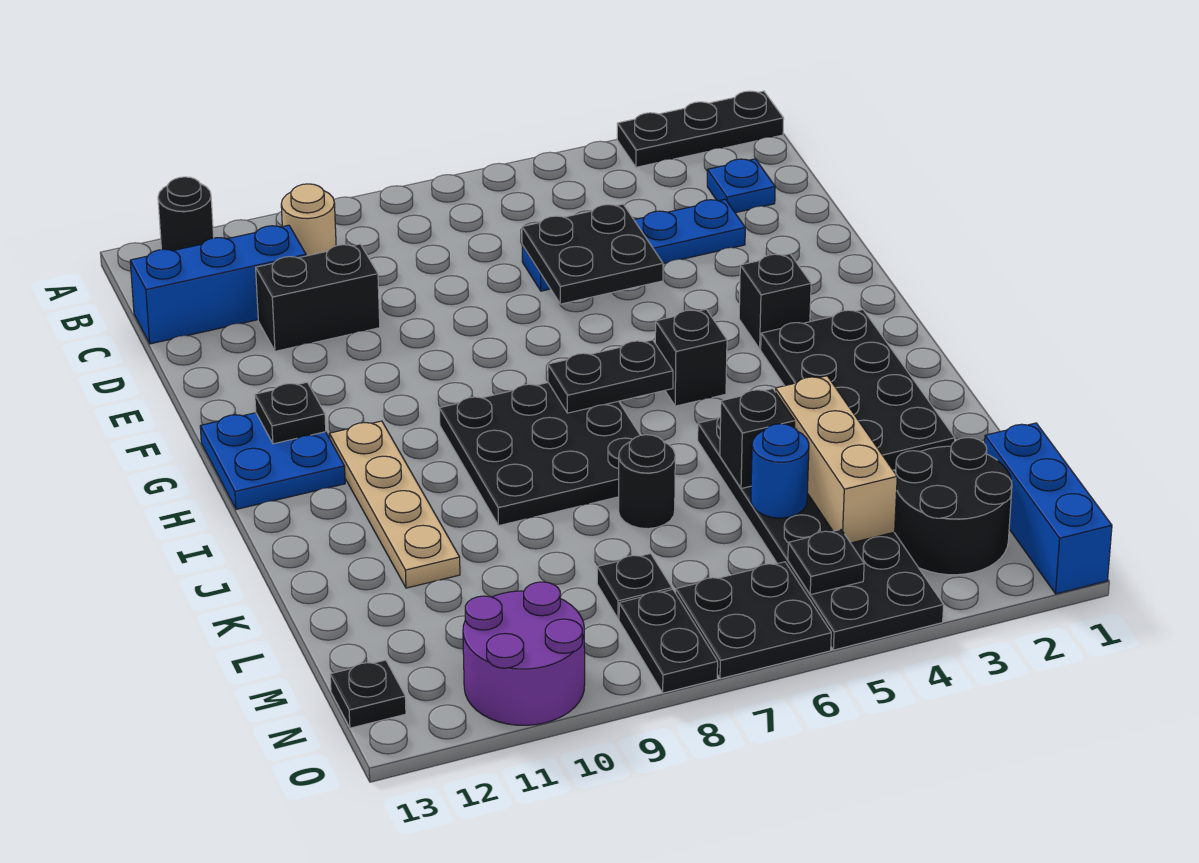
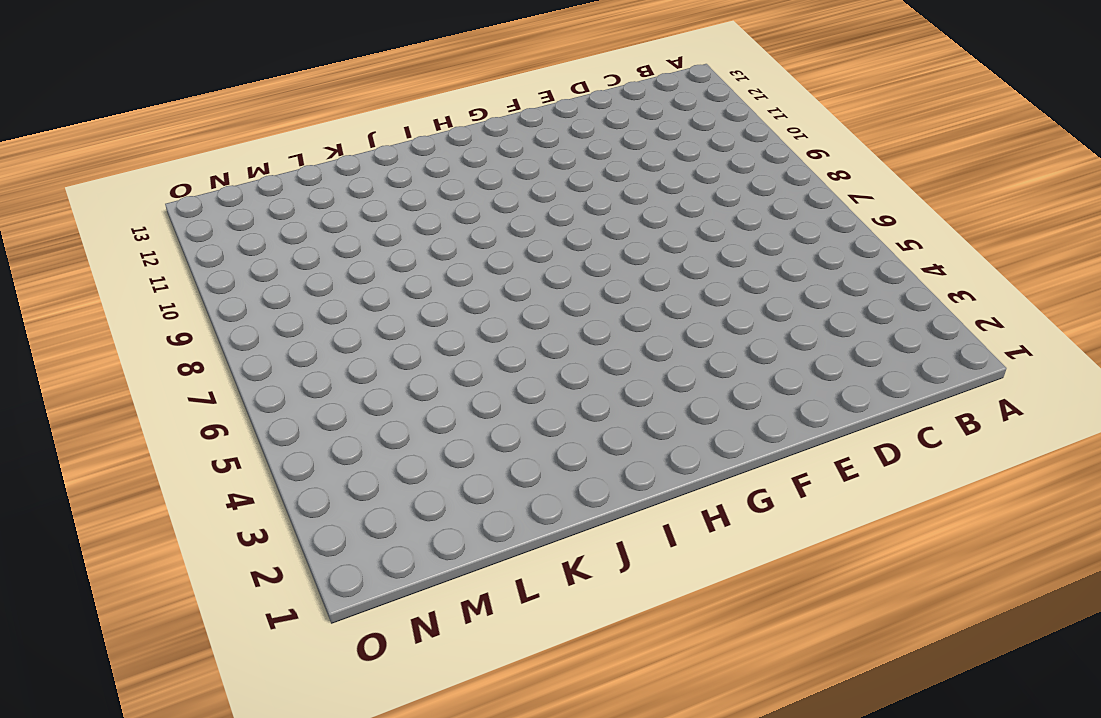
none -> black plate A1:A3 level 1
none -> black round brick A12 level 1
none -> tan round brick B10 level 1

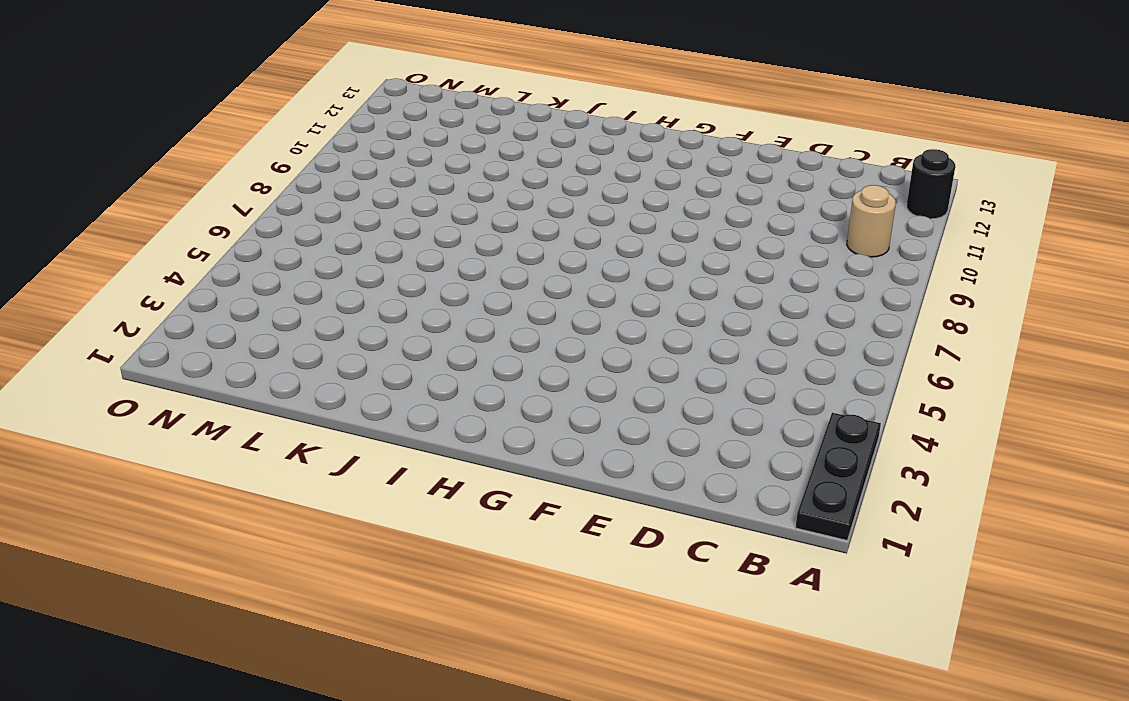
none -> blue plate C2 level 1
none -> blue brick C11:C13 level 1
none -> blue plate D3:D6 level 1

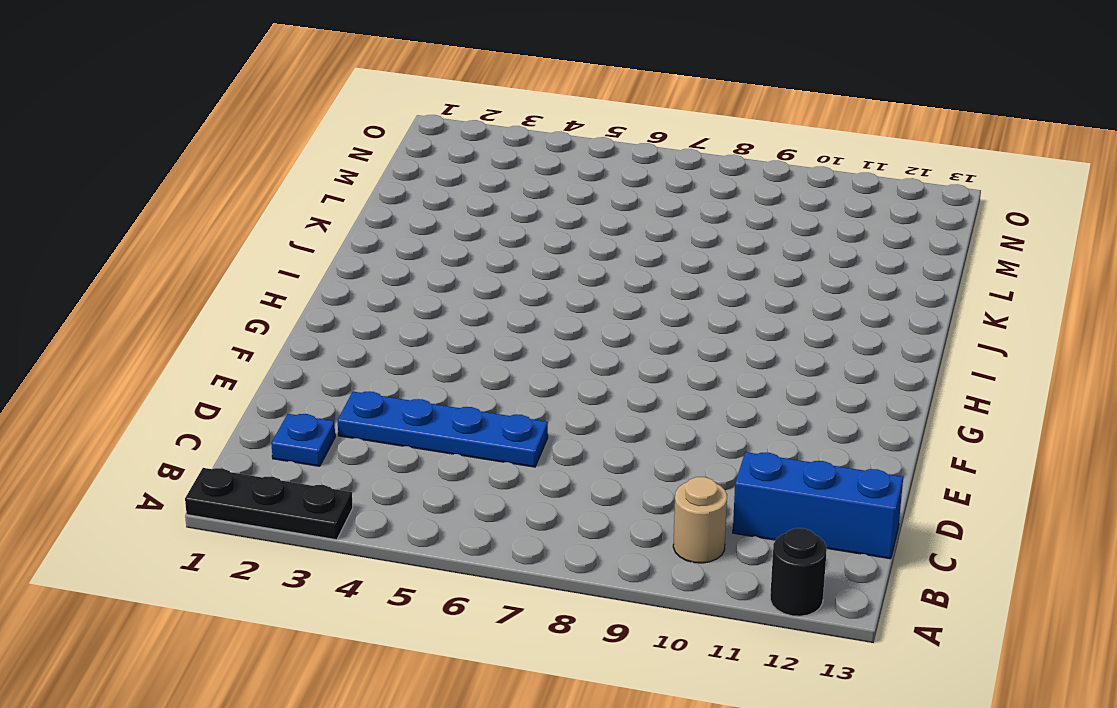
none -> black brick D10:D11 level 1
none -> black brick G3 level 1
none -> blue plate G12:H13 level 1

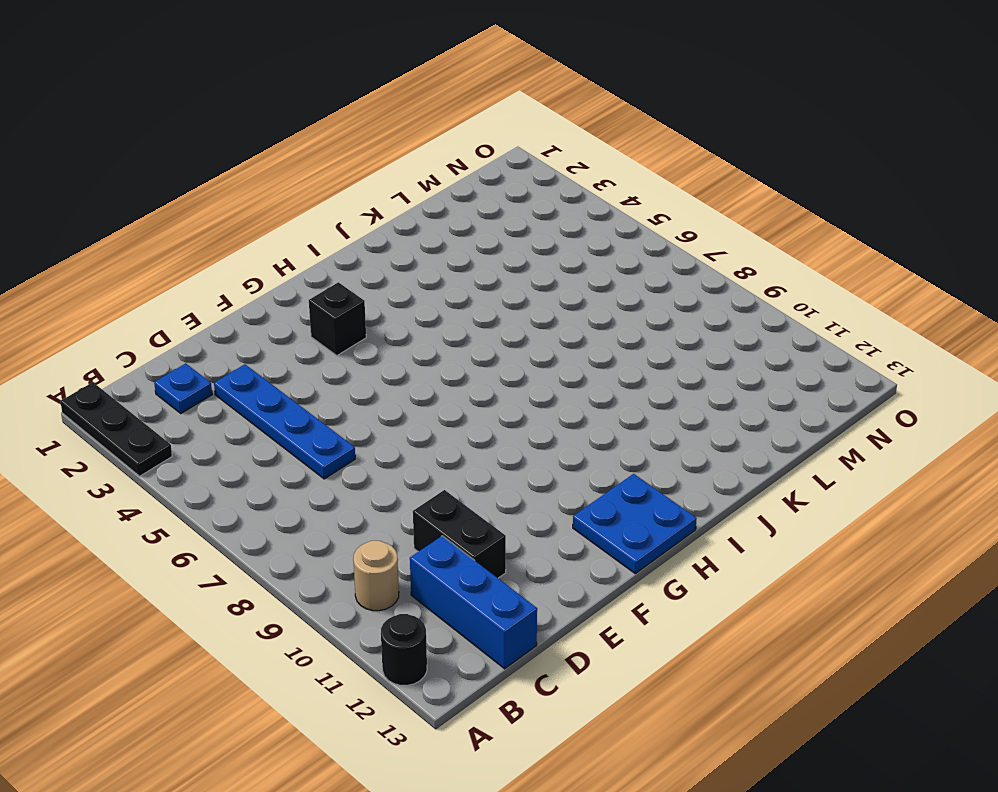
none -> black plate H2:K3 level 1
none -> black brick H5 level 1
none -> black plate H7:J9 level 1

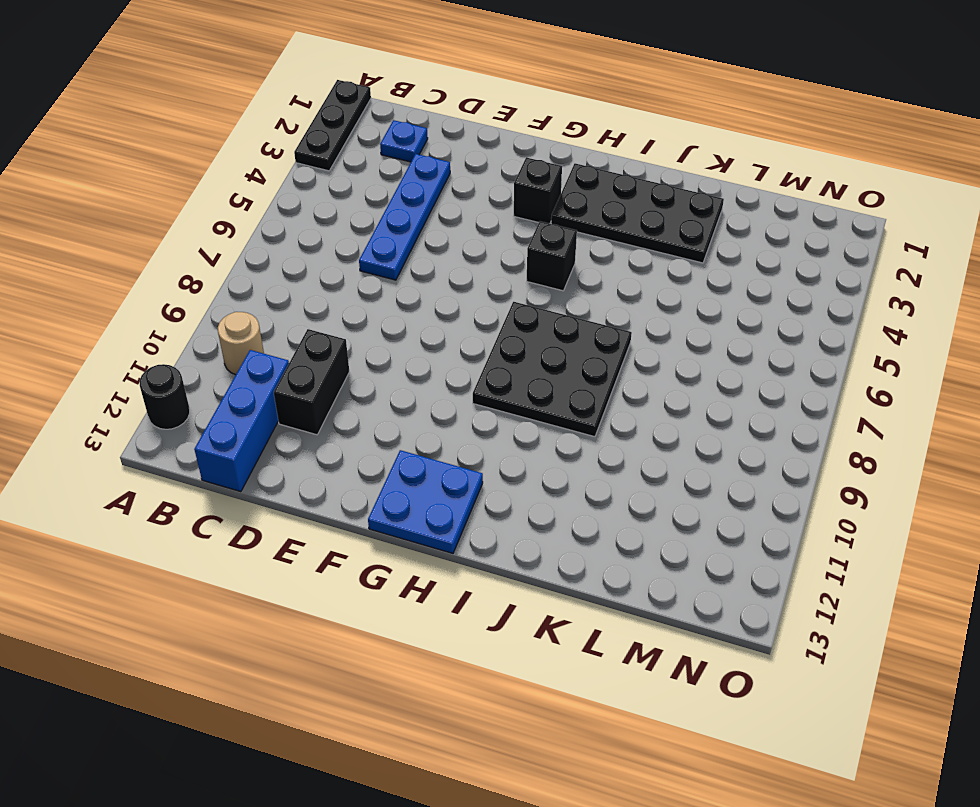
none -> tan plate H11:K11 level 1
none -> black plate J4:O5 level 1
none -> black round brick K7 level 1

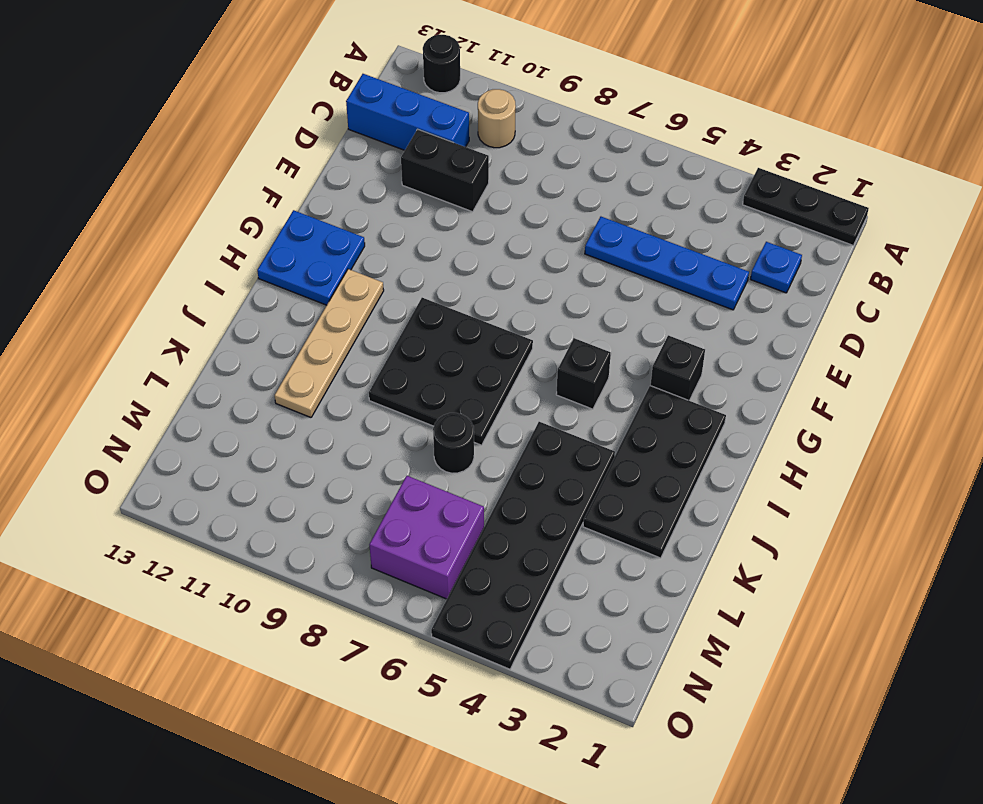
purple brick M6:N7 level 1 -> black plate N6:O7 level 1
none -> blue brick M1:O1 level 1
none -> black round brick M2:N3 level 1
none -> black plate M8 level 1

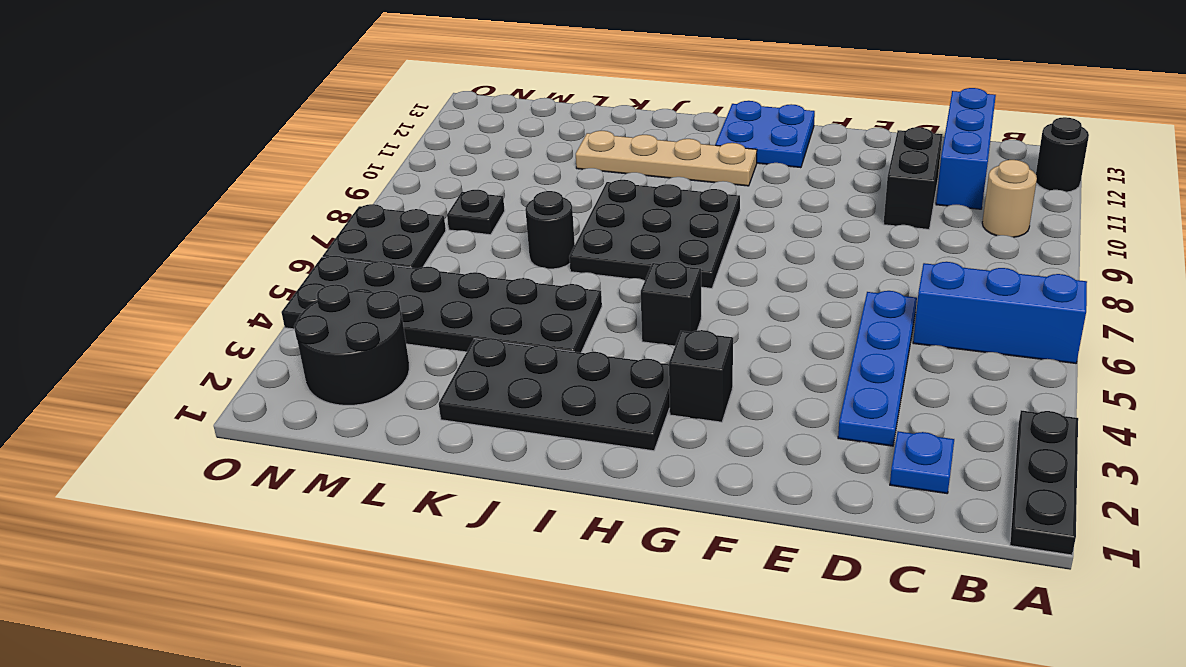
blue brick A6:C6 level 1 -> blue brick M1:O1 level 1
none -> black plate N8:O8 level 1
none -> purple round brick N10:O11 level 1
none -> black plate N13 level 1

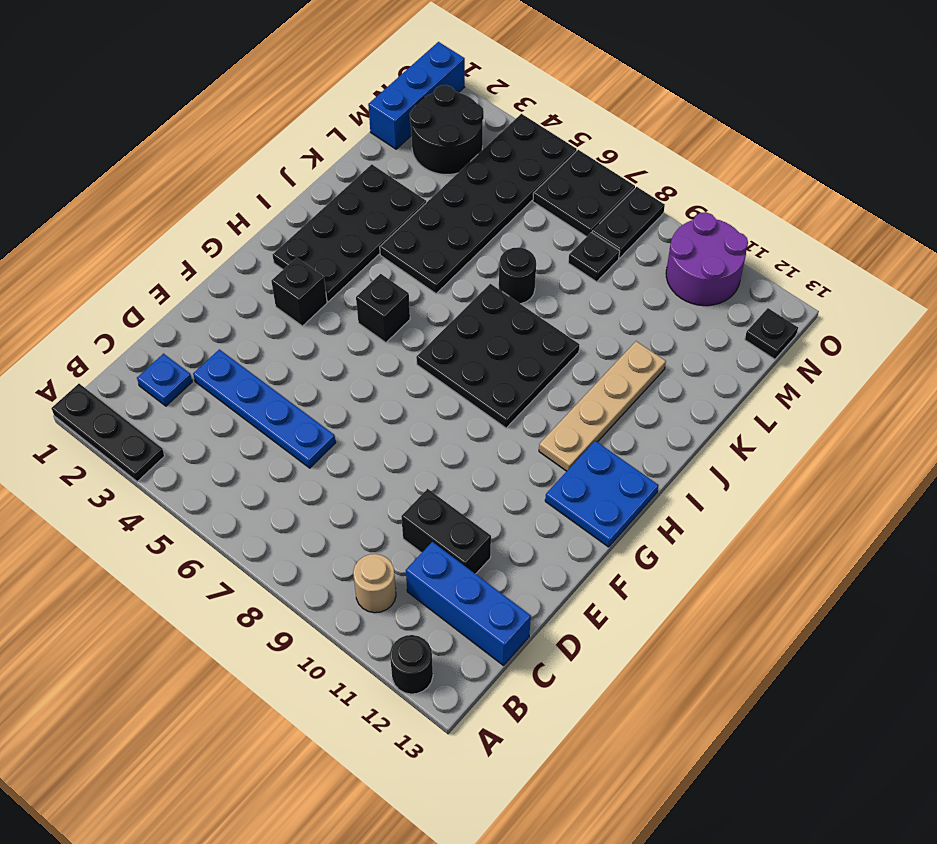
none -> black plate D5:E6 level 2
none -> black plate G12 level 2
none -> black plate H6:H7 level 2

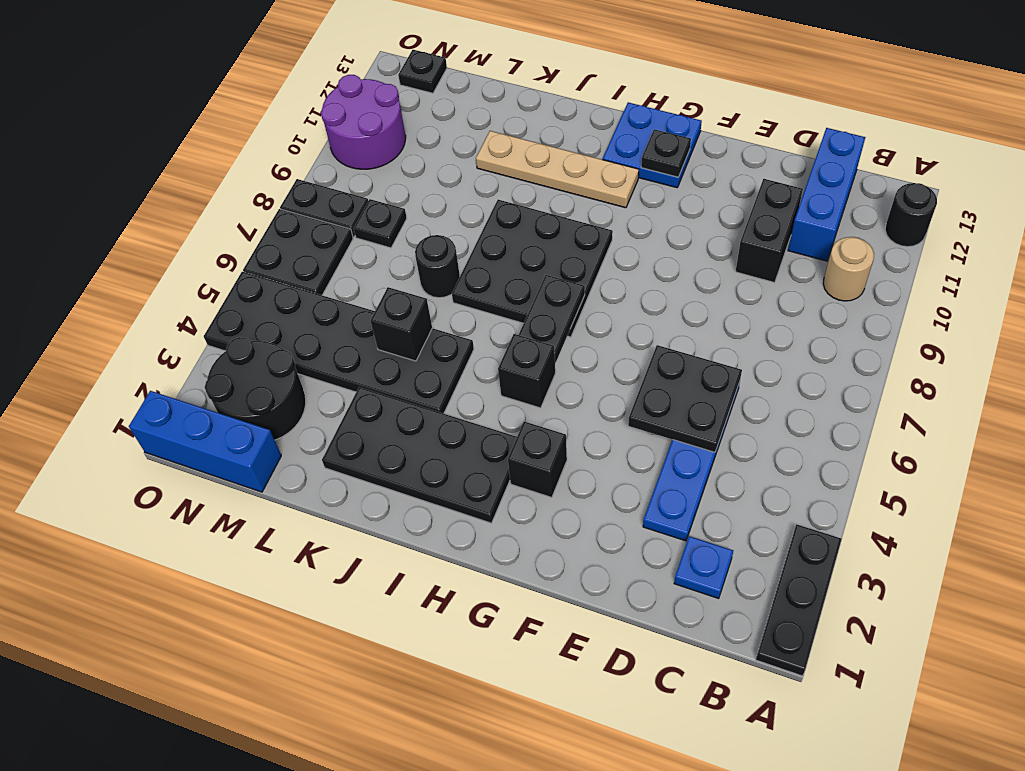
none -> tan brick K4:M4 level 2
none -> blue round brick L5 level 2
none -> black plate N5 level 2

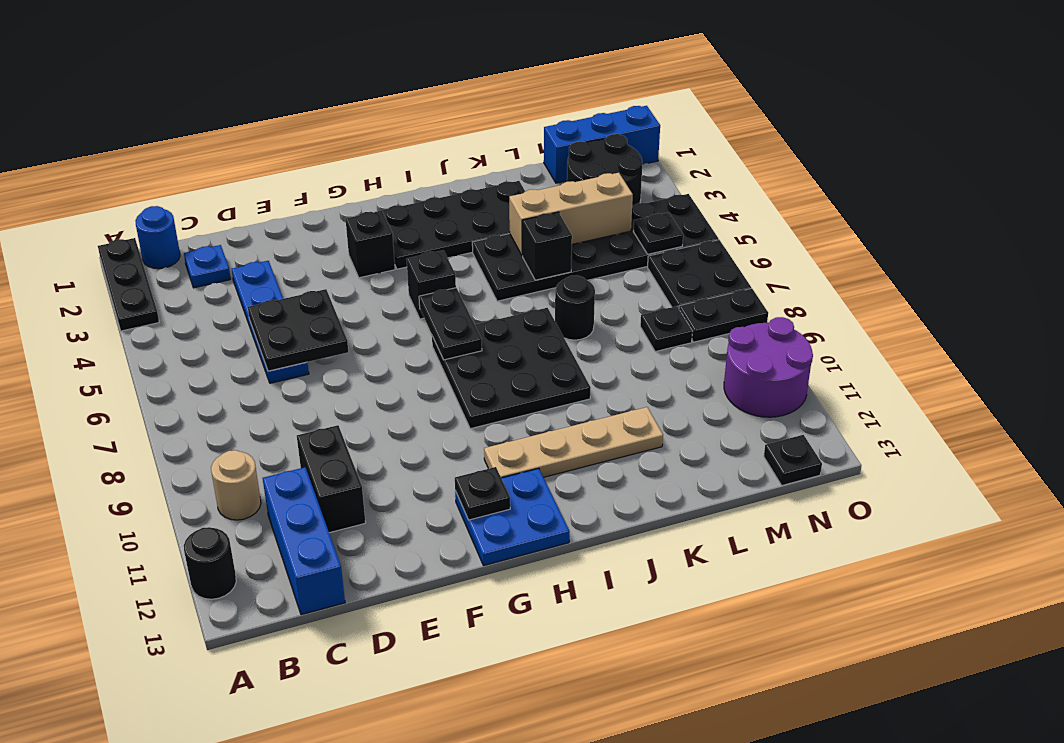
blue round brick B1 level 1 -> blue round brick L5 level 2

